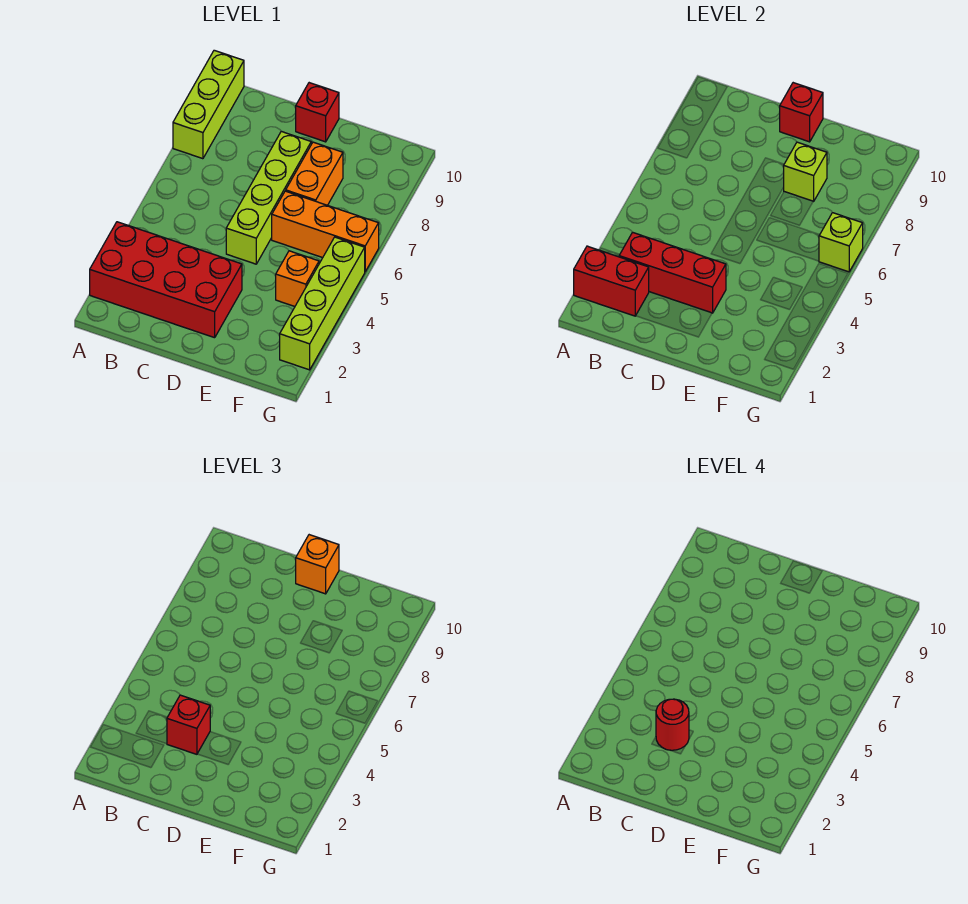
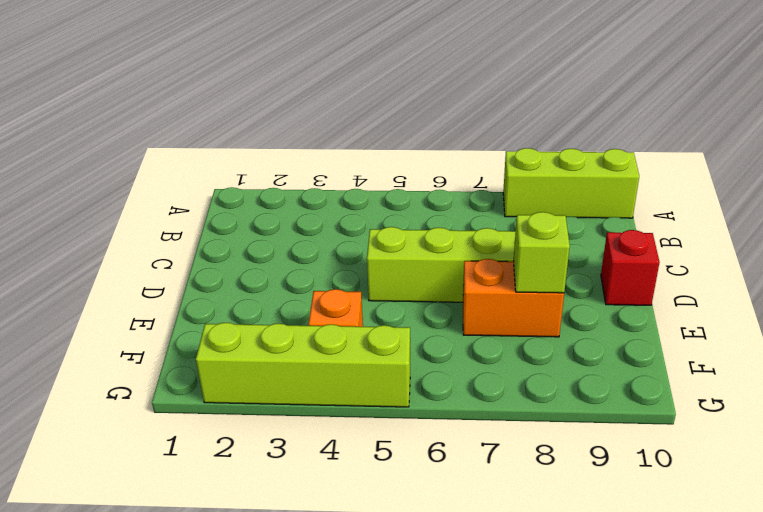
none -> red brick A2:D3 level 1
none -> orange brick E6:G6 level 1
none -> red brick A2:B2 level 2

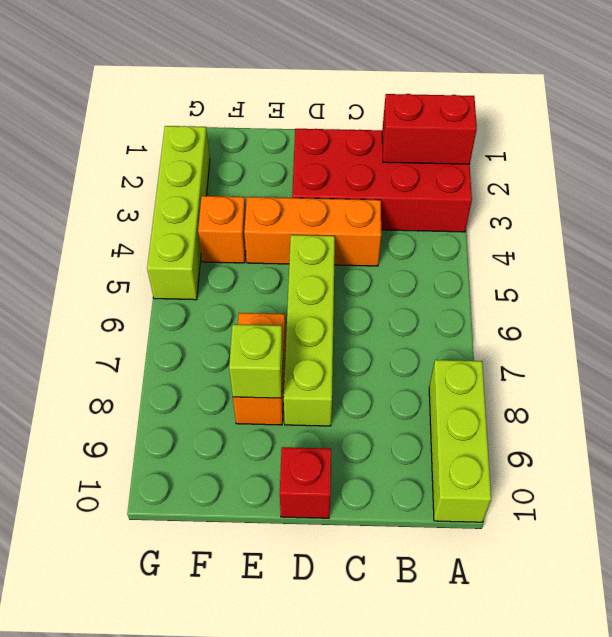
orange brick C4:E4 level 1 -> orange brick E6:G6 level 1
none -> red brick B3:D3 level 2
none -> red brick D10 level 2
none -> lime brick G6 level 2

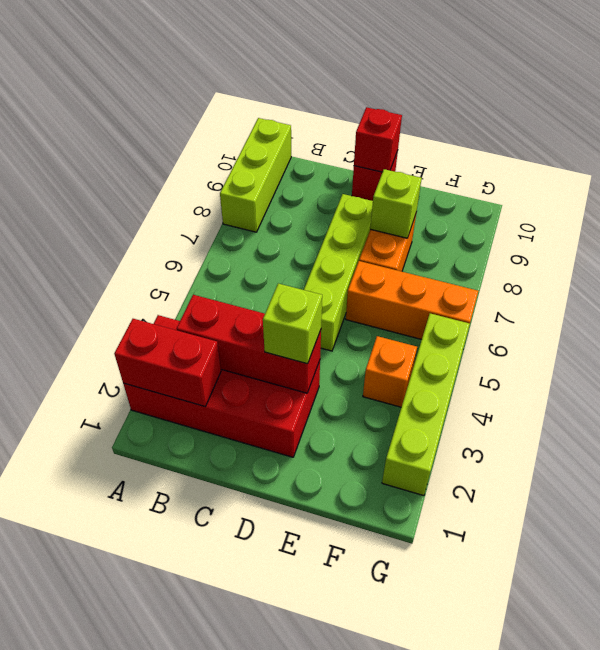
lime brick D3 level 3 -> lime brick G6 level 2
none -> red brick C3 level 3
none -> orange brick D10 level 3
none -> red round brick C3 level 4

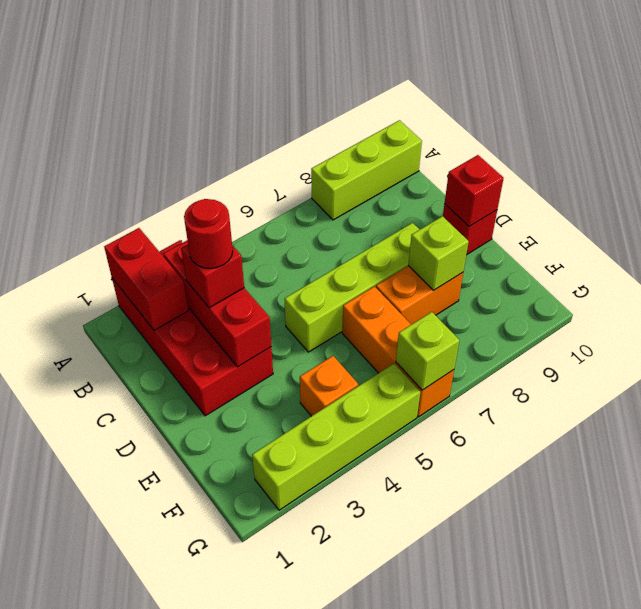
none -> orange brick D10 level 3

